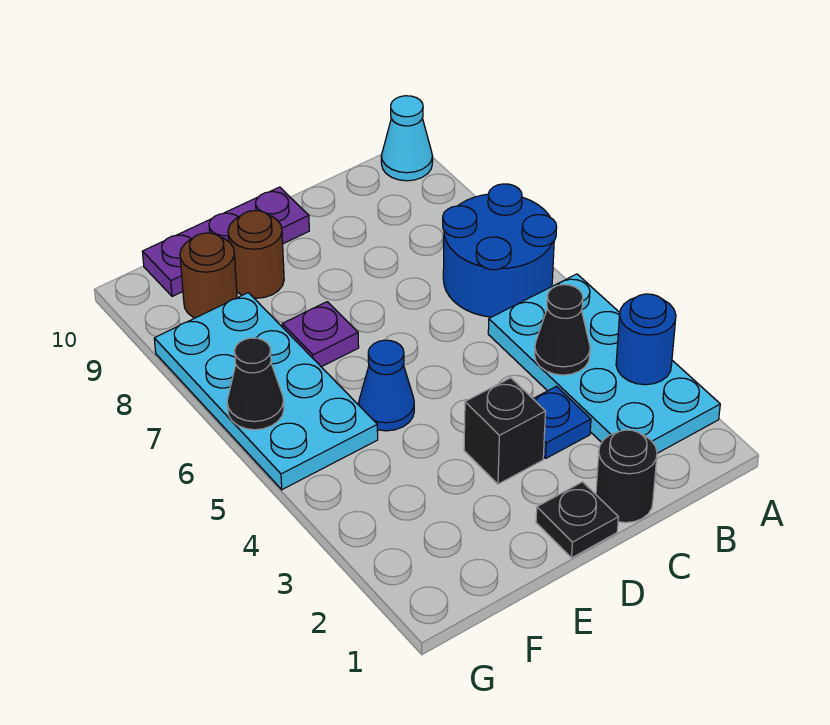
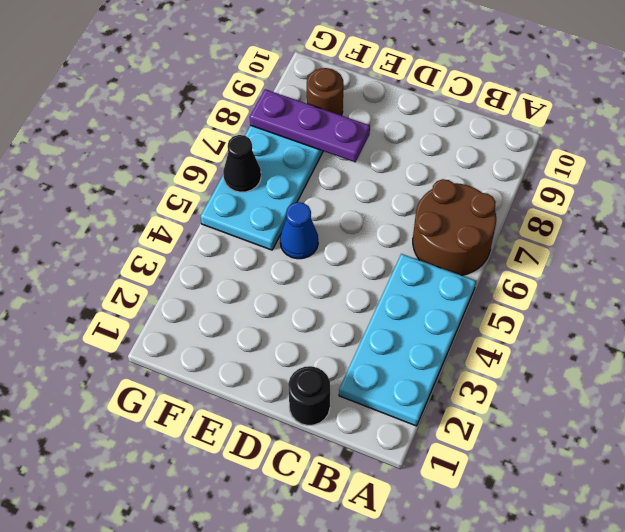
brown round brick A6:B7 level 1 -> blue round brick A6:B7 level 1
purple plate E8:G8 level 2 -> purple plate D10:F10 level 1
none -> cyan cone A10 level 1
none -> blue plate C3 level 1
none -> black plate D1 level 1

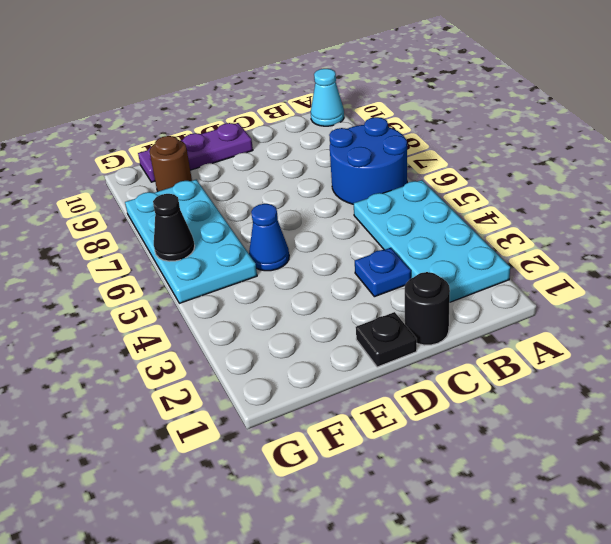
none -> black brick D3 level 1
none -> purple plate E7 level 1
none -> brown round brick E9 level 1

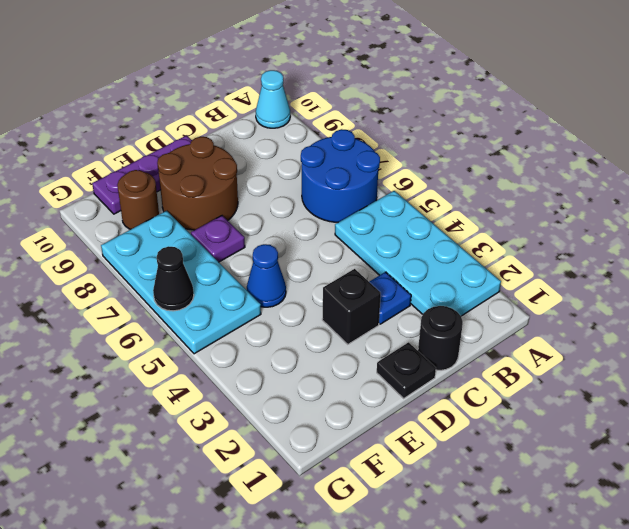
brown round brick D8:E9 level 1 -> brown round brick E9 level 1
none -> blue round brick A3 level 2
none -> black cone B4 level 2

